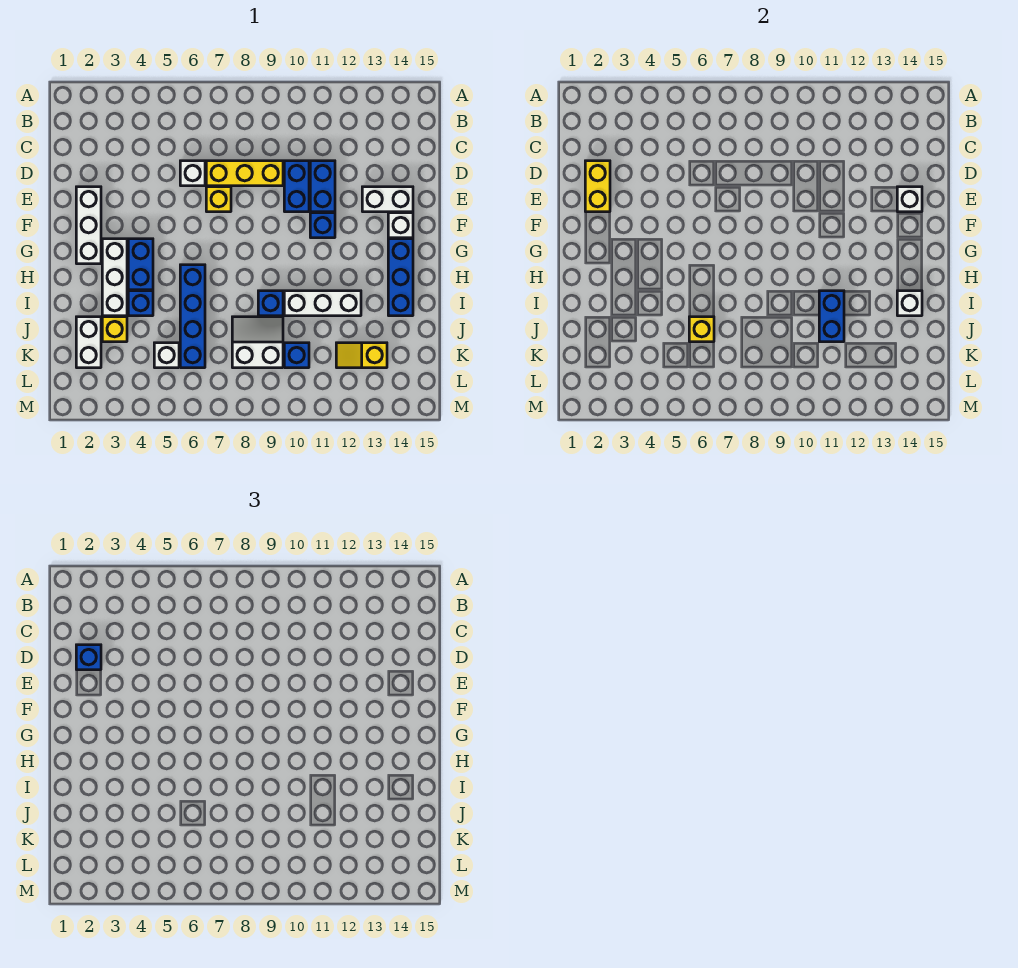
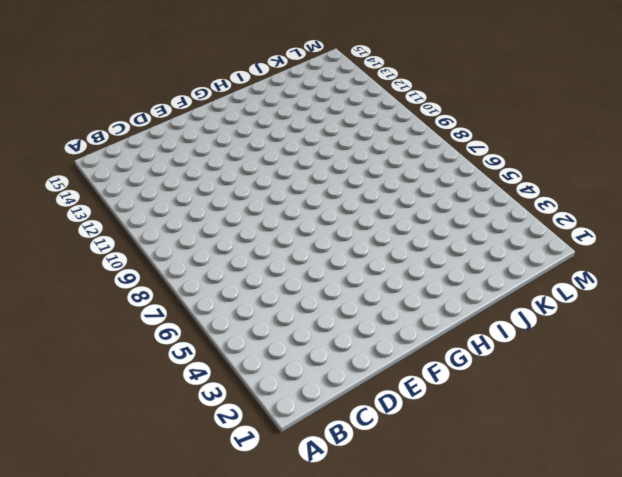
none -> white brick D6 level 1
none -> yellow brick D7:D9 level 1
none -> blue brick D10:E10 level 1

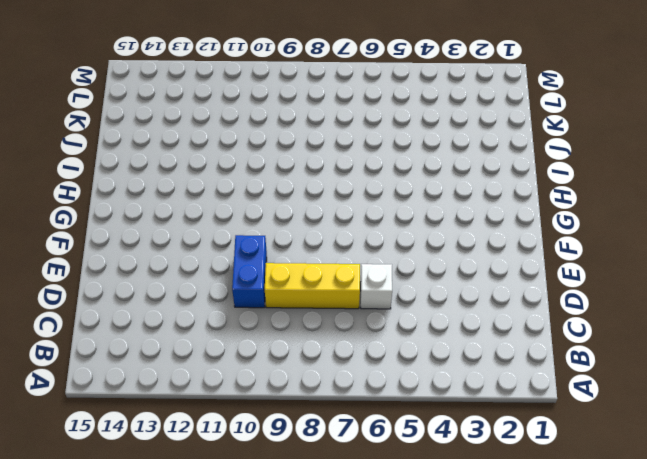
none -> blue brick D11:E11 level 1
none -> white brick E2:G2 level 1
none -> yellow brick E7 level 1

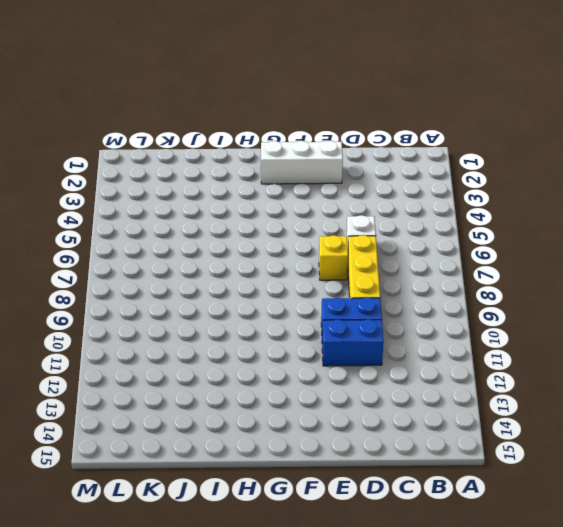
none -> white brick E13:E14 level 1
none -> blue brick F11 level 1
none -> white brick F14 level 1

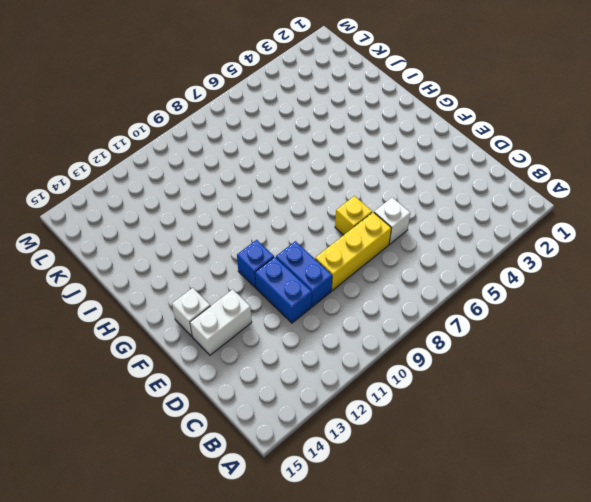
none -> white brick E2:G2 level 1
none -> white brick G3:I3 level 1
none -> blue brick G4:H4 level 1

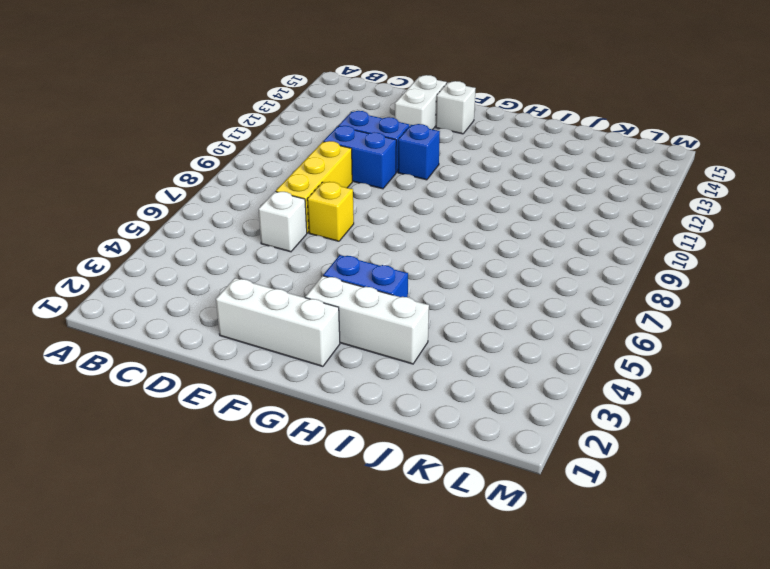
none -> blue brick G14:I14 level 1
none -> blue brick H6:K6 level 1
none -> blue brick I4 level 1

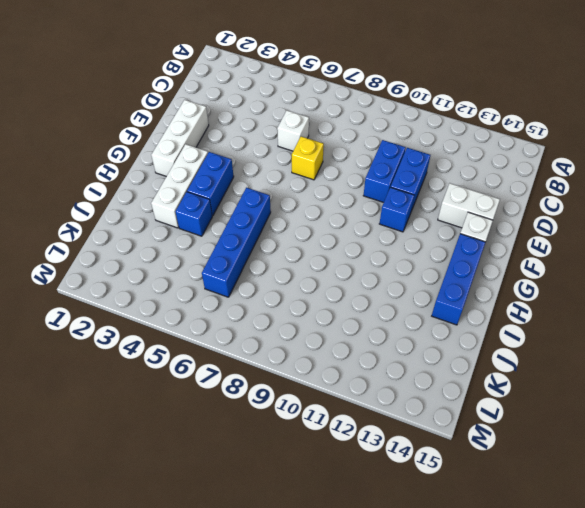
none -> yellow brick D7:D9 level 1
none -> blue brick I9 level 1
none -> white brick I10:I12 level 1

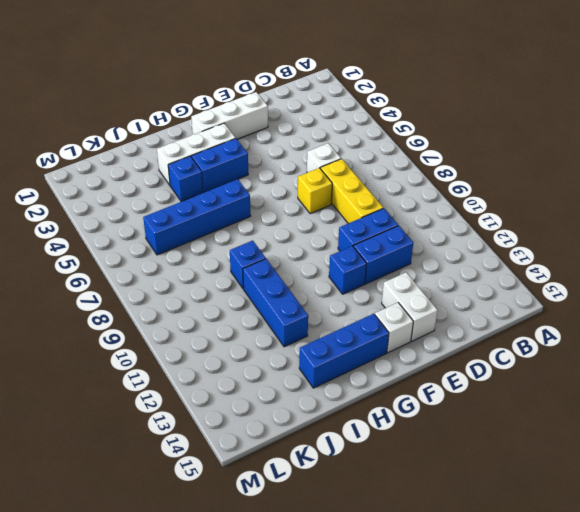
blue brick I10:I12 level 1 -> white brick I10:I12 level 1
none -> white brick J2:K2 level 1
none -> yellow brick J3 level 1
none -> white slope J8:K9 level 1 top K

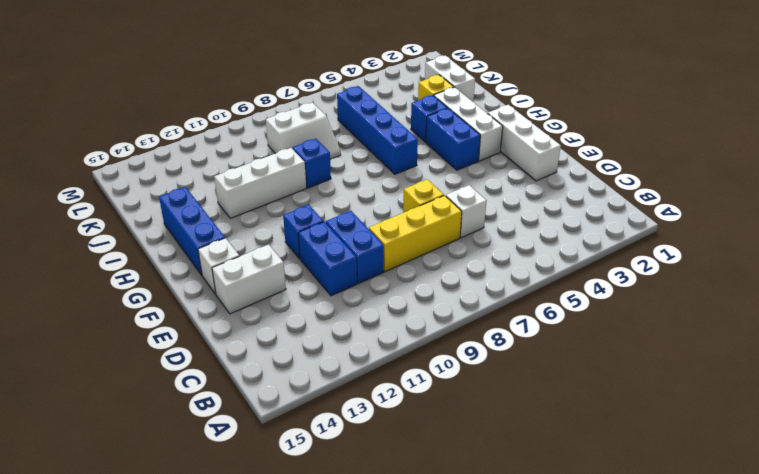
none -> white brick K5 level 1
none -> blue brick K10 level 1
none -> yellow slope K12:K13 level 1 top 13

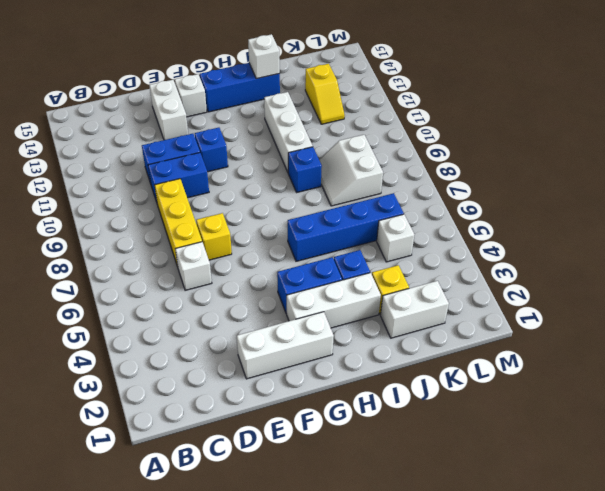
none -> blue brick K10 level 1
none -> yellow brick D2:E2 level 2
none -> white brick E14 level 2

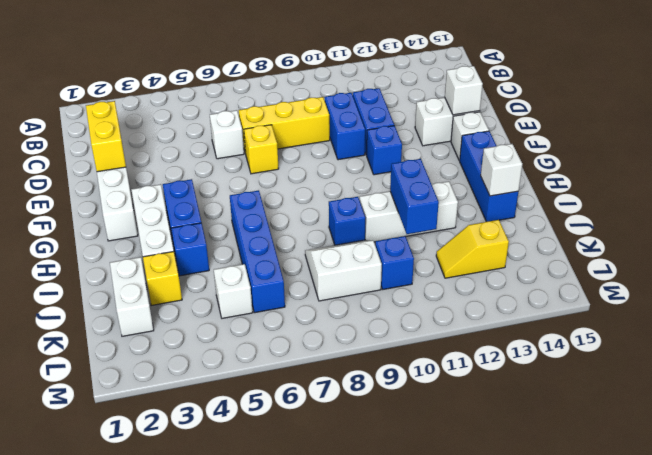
none -> yellow brick J6 level 2
none -> blue brick D2 level 3

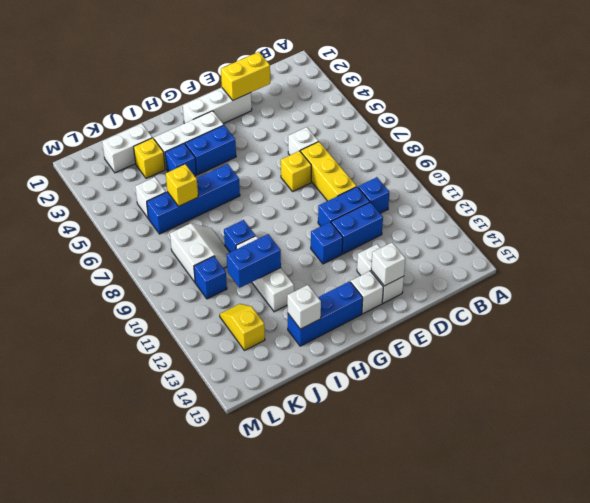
blue brick C10 level 1 -> blue brick D2 level 3

